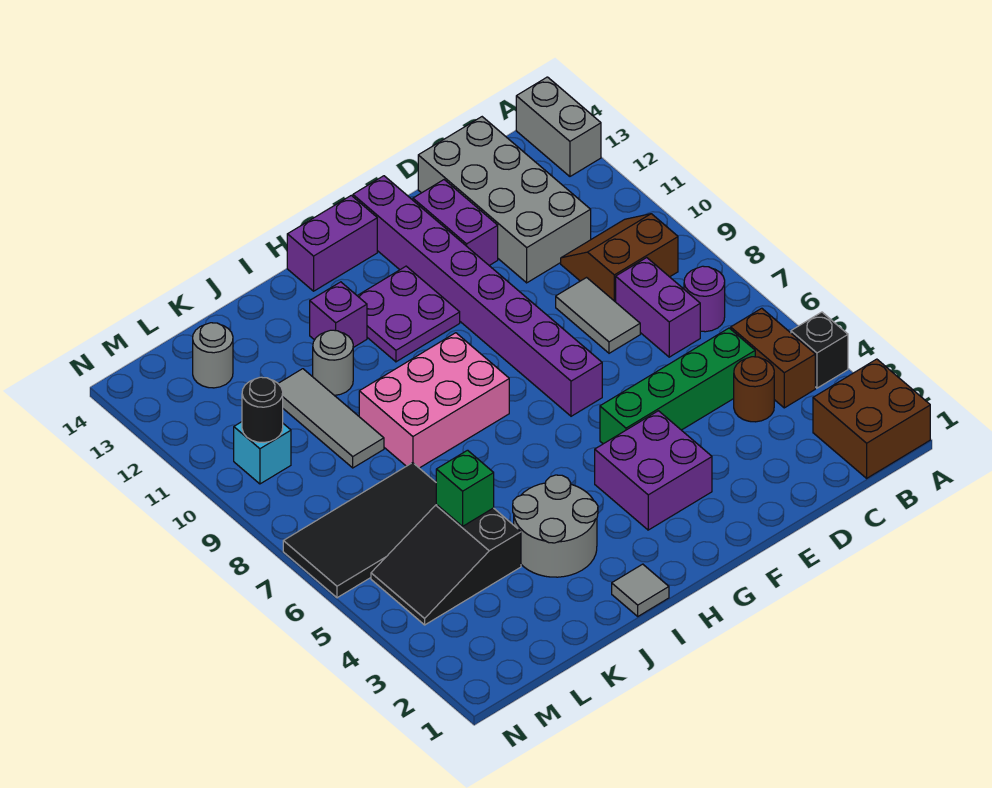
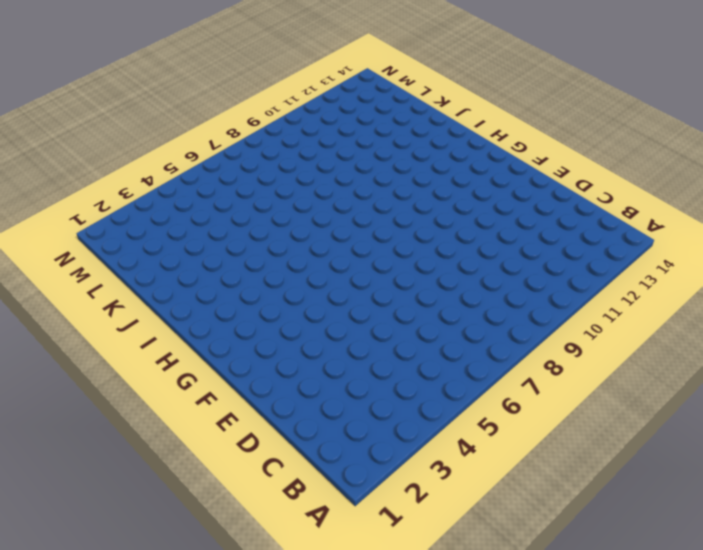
none -> brown brick A1:B2 level 1
none -> black brick A4 level 1
none -> grey brick A13:A14 level 1

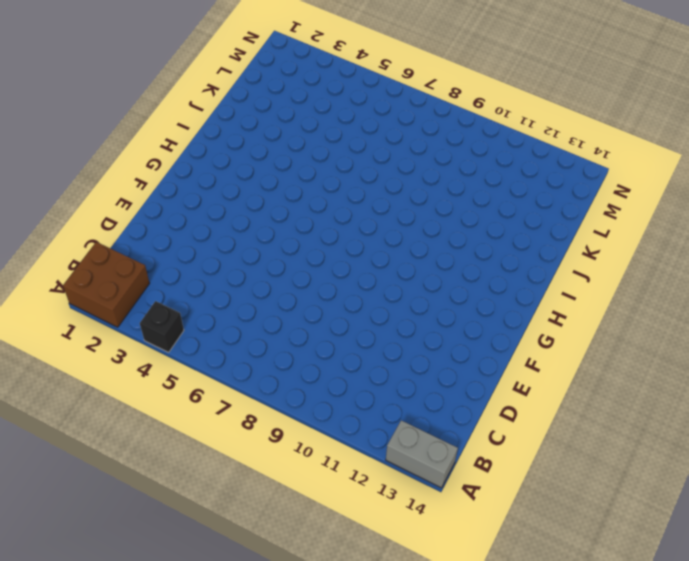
none -> brown brick B4:B5 level 1
none -> purple round brick B7 level 1
none -> brown slope B9:C10 level 1 top 9

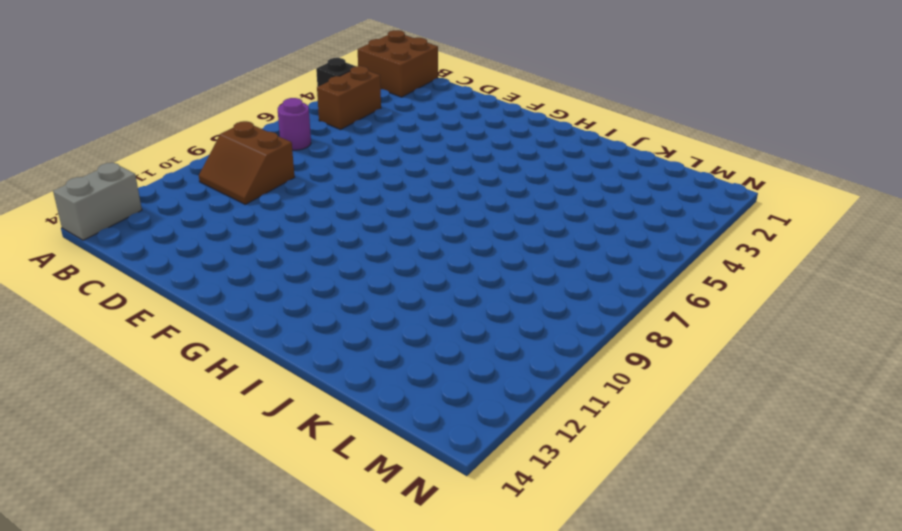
none -> brown round brick C4 level 1
none -> green brick C5:F5 level 1
none -> purple brick C7:C8 level 1

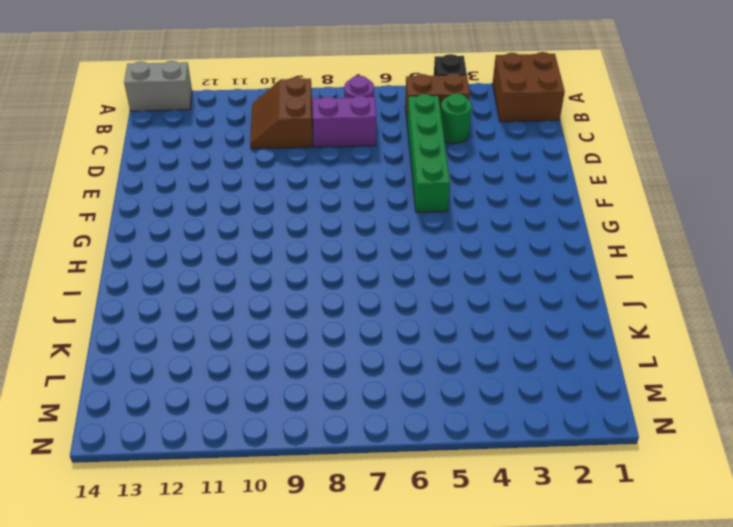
green round brick C4 level 1 -> brown round brick C4 level 1
none -> grey brick C11:D14 level 1
none -> grey tile D8:D9 level 1
none -> purple brick E12:E13 level 1

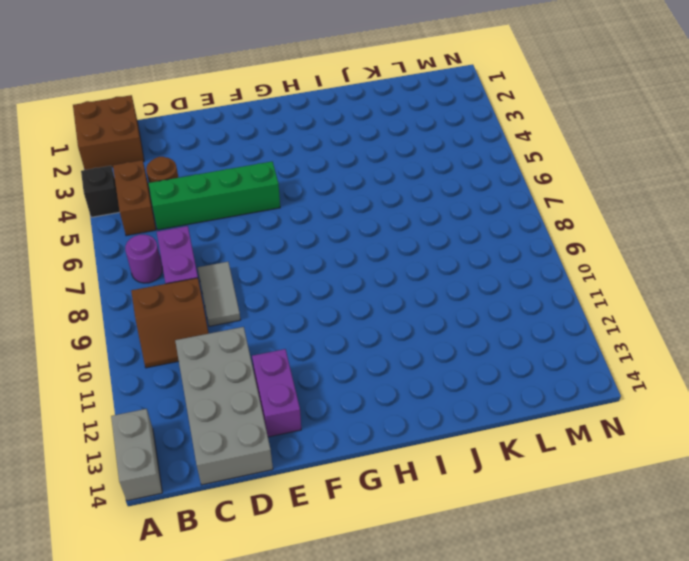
none -> purple brick F3:G4 level 1
none -> purple brick F7:F14 level 1
none -> purple plate G11:H12 level 1

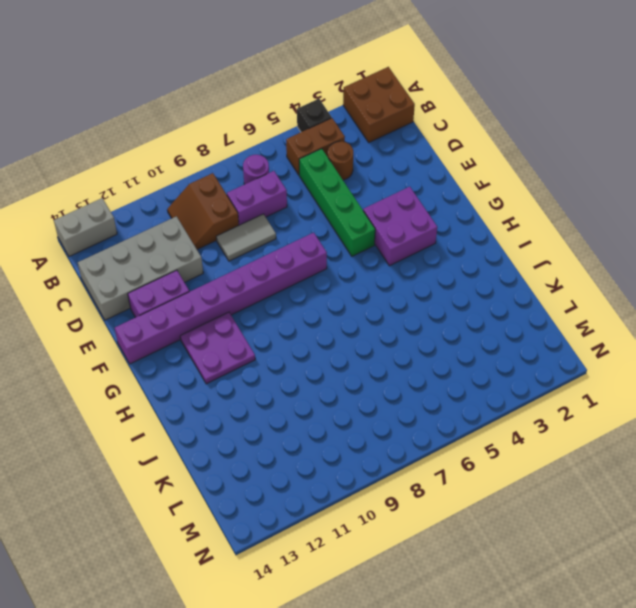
none -> purple brick G14:H14 level 1
none -> pink brick H8:J9 level 1
none -> grey tile I1 level 1

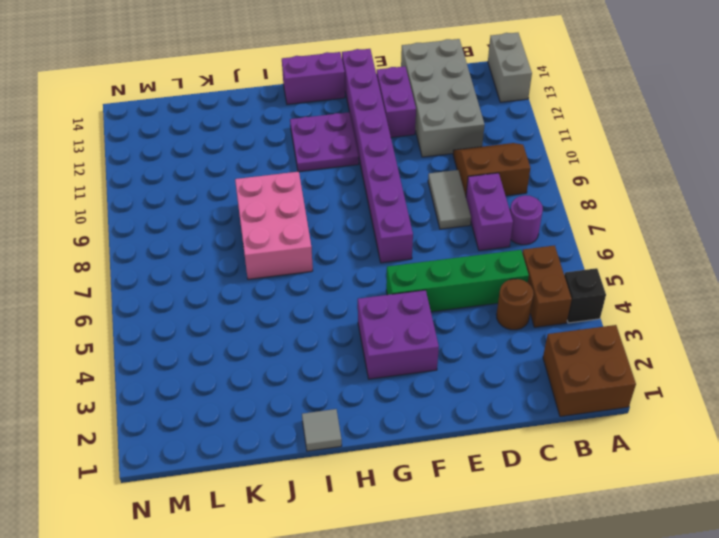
pink brick I7:J9 level 1 -> pink brick H8:J9 level 1
none -> grey round brick I3:J4 level 1
none -> purple brick I12 level 1
none -> grey round brick J11 level 1

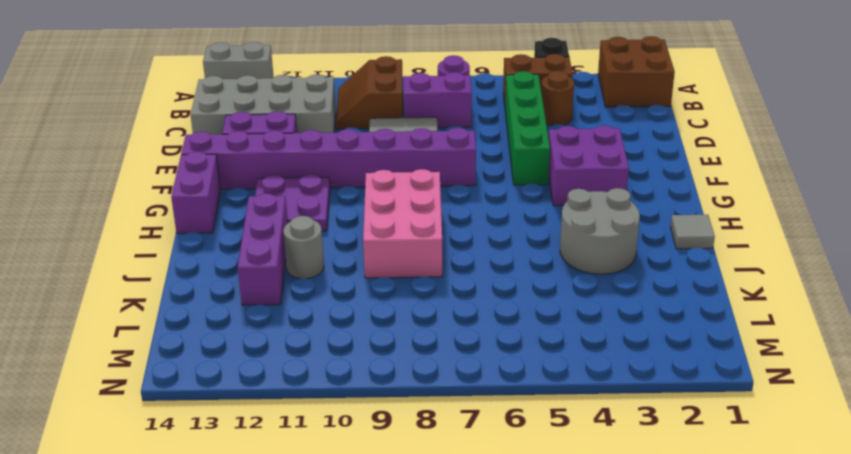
purple brick I12:K12 level 1 -> purple brick I12 level 1
none -> black slope K4:M5 level 1 top K
none -> black tile K6:N7 level 1
none -> grey tile K9:K11 level 1

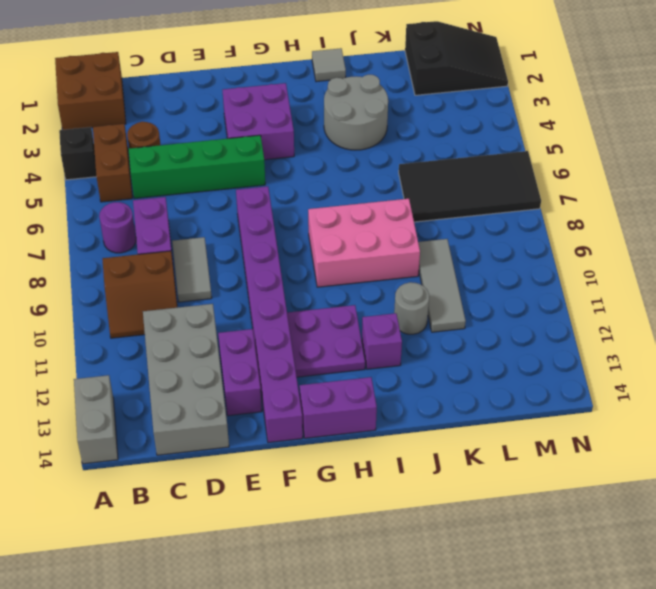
black slope L1:N2 level 1 top L -> black slope K4:M5 level 1 top K
none -> grey round brick L13 level 1
none -> cyan brick M10 level 1
none -> green brick K5 level 2

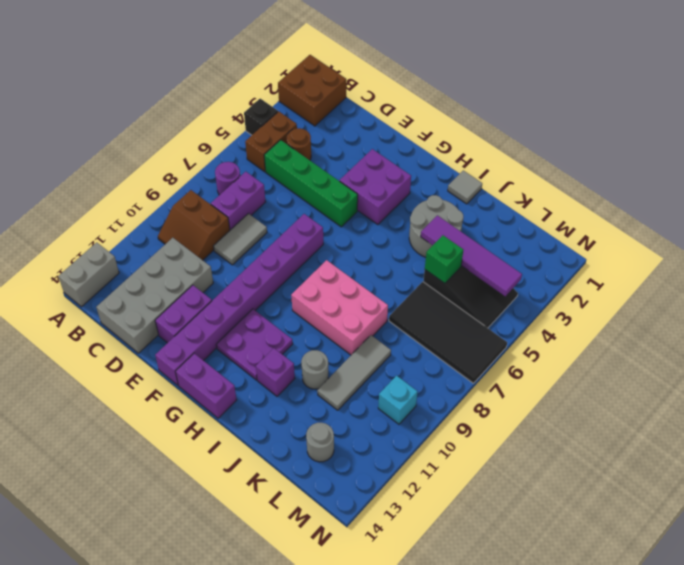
purple tile J4:M4 level 2 -> none
none -> black round brick M10 level 2

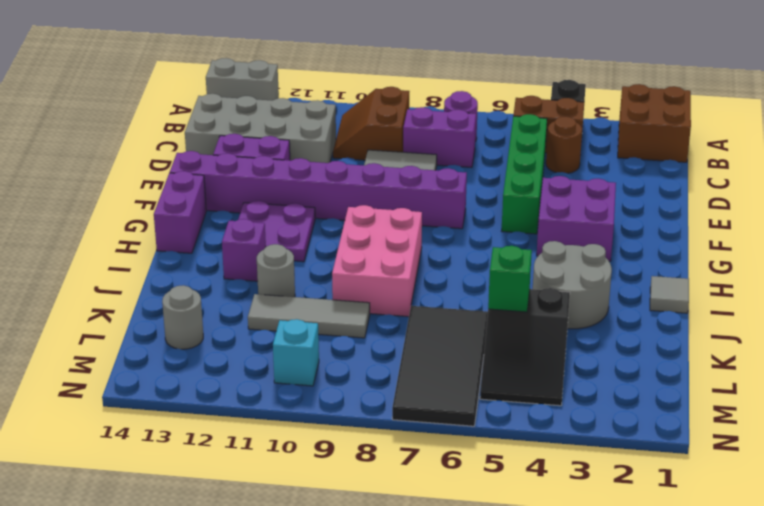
none -> black round brick M10 level 2

